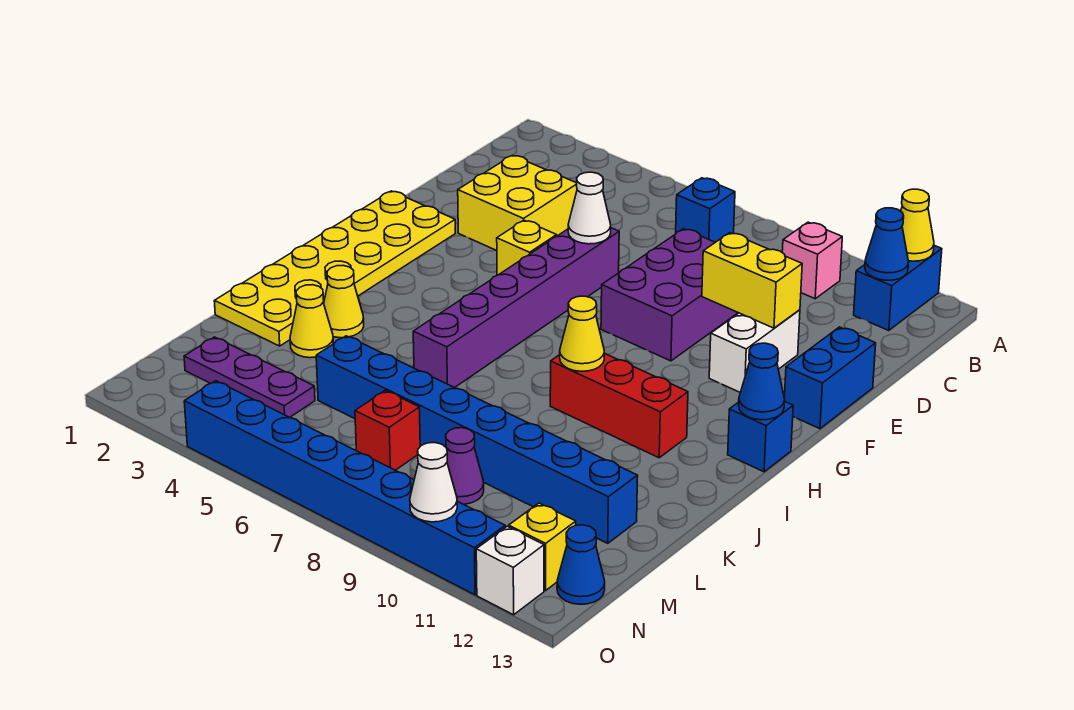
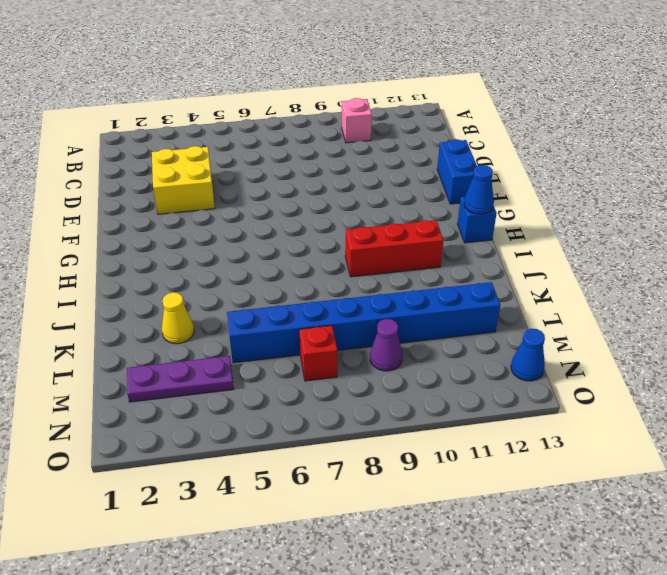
none -> blue brick A12:B12 level 1
none -> blue brick B7 level 1
none -> purple brick D8:F9 level 1

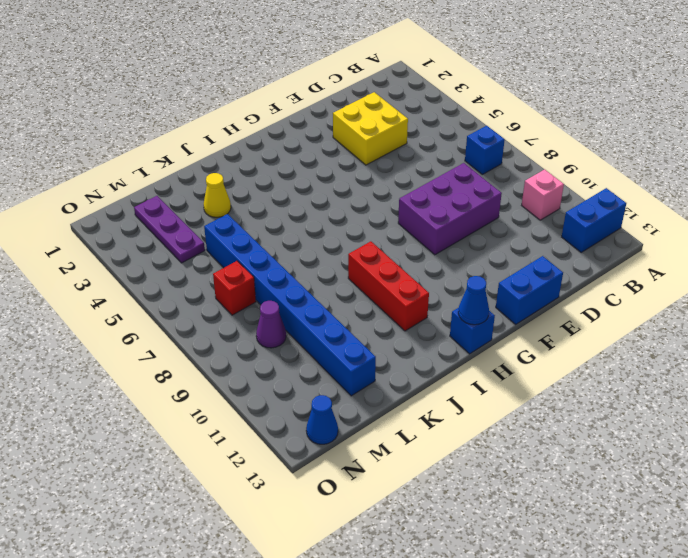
none -> purple brick E6:J6 level 1
none -> white brick E11:F11 level 1
none -> yellow plate F1:K2 level 1

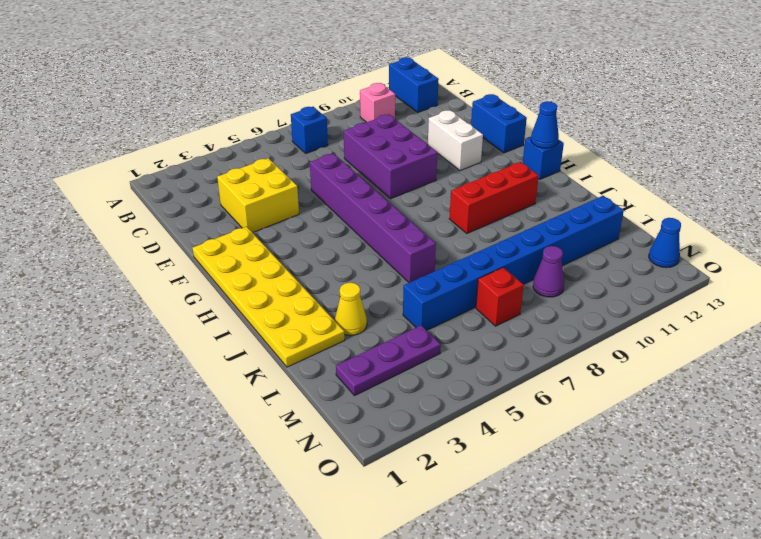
none -> yellow brick F5 level 1
none -> yellow cone J3 level 1
none -> yellow brick N12 level 1

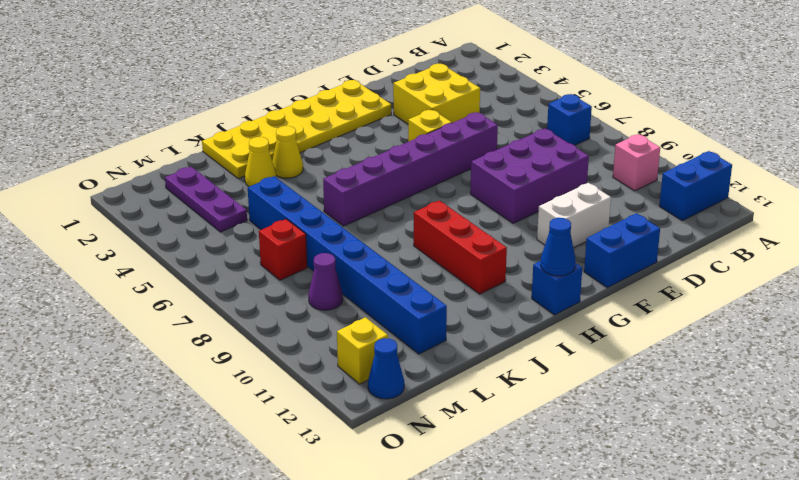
none -> blue brick O4:O11 level 1
none -> white brick O12 level 1
none -> yellow cone A12 level 2

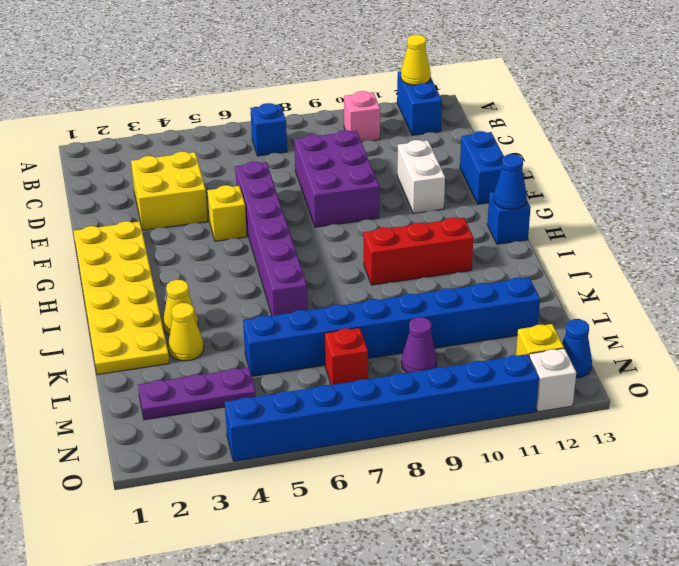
none -> blue cone B12 level 2
none -> white cone E6 level 2
none -> yellow brick E10:E11 level 2

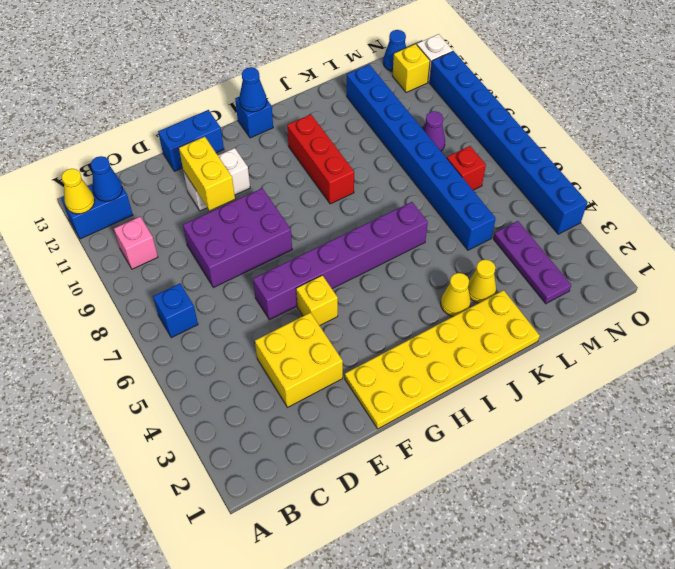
none -> white cone E6 level 2
none -> yellow cone I9 level 2
none -> white cone O10 level 2

